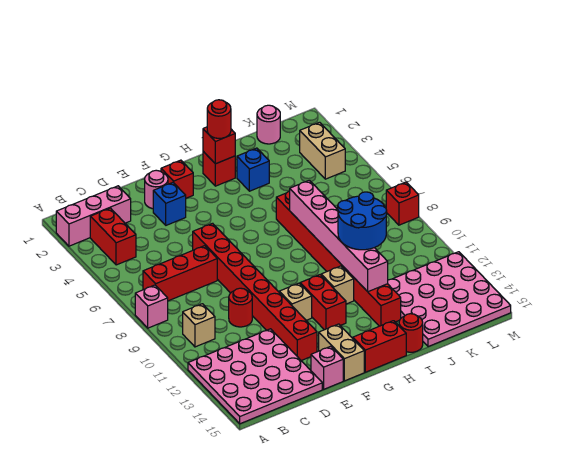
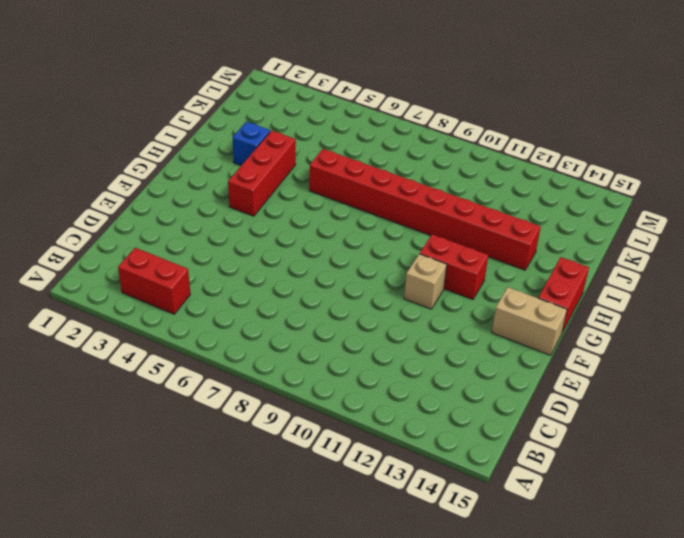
red brick G4:I4 level 1 -> red brick B7:D7 level 1
none -> pink brick A2:C2 level 1
none -> pink brick A8 level 1
none -> pink plate A12:D15 level 1

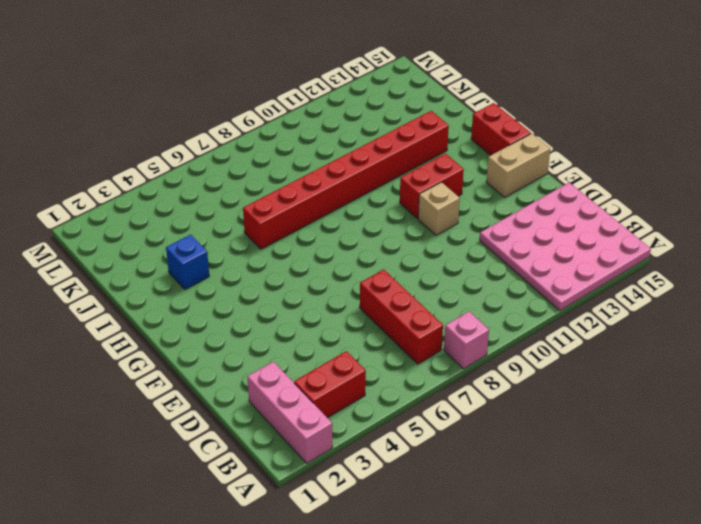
none -> tan brick B10 level 1
none -> red round brick D10 level 1
none -> pink round brick E2 level 1

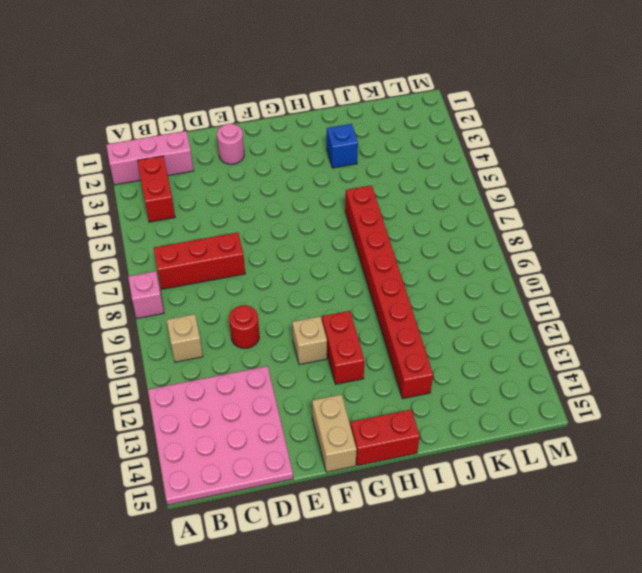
none -> blue brick E3 level 1
none -> red brick E6:E13 level 1
none -> pink brick E15 level 1

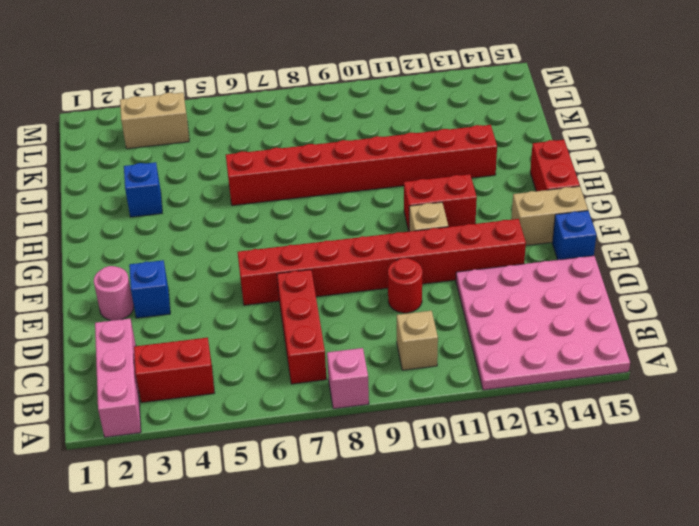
blue brick E15 level 1 -> pink brick E15 level 1
none -> red brick F2 level 1
none -> red brick H2 level 1
none -> tan brick H11 level 1

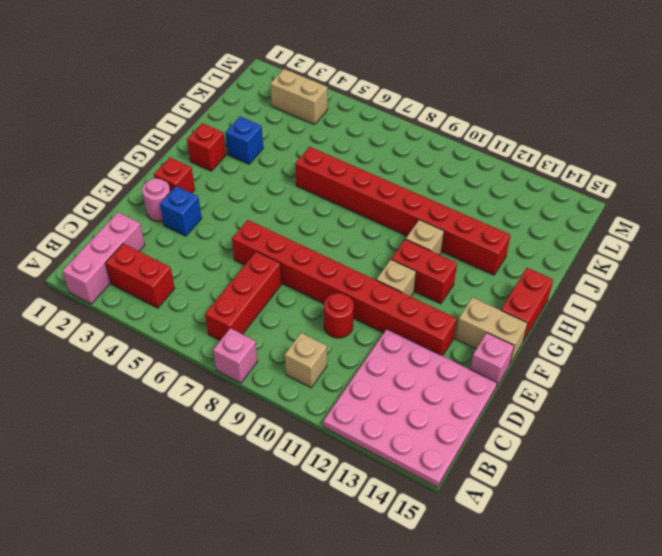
none -> red round brick I15 level 1
none -> pink plate J12:M15 level 1
none -> pink round brick K1 level 1

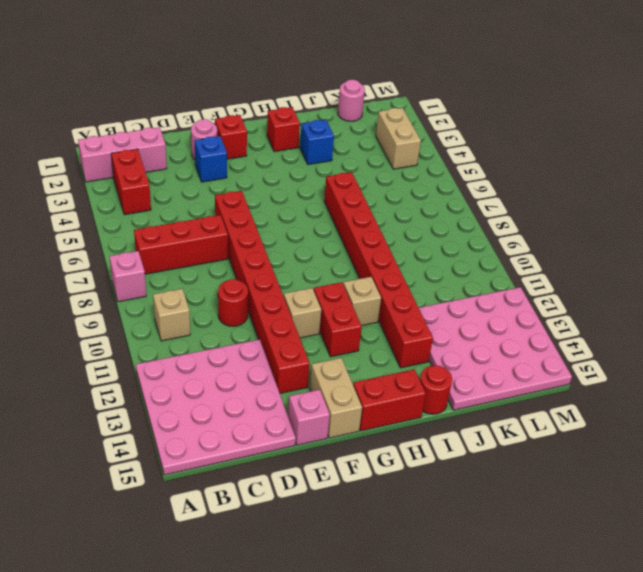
none -> red brick M8 level 1
none -> red brick H2 level 2
none -> pink brick I7:I12 level 2

